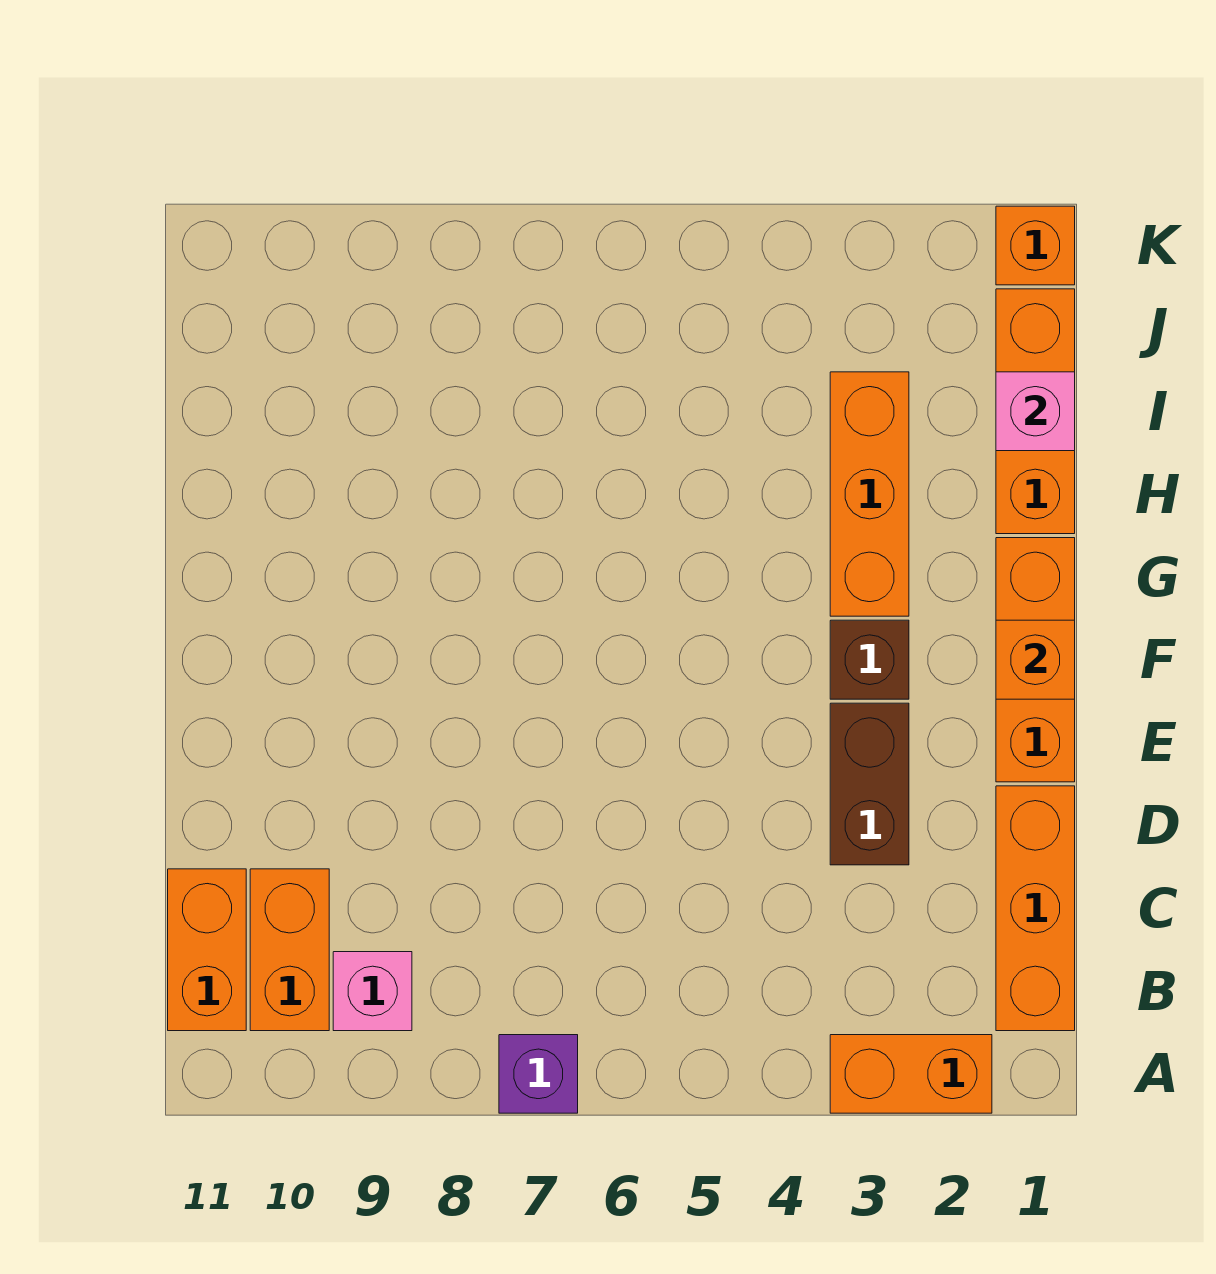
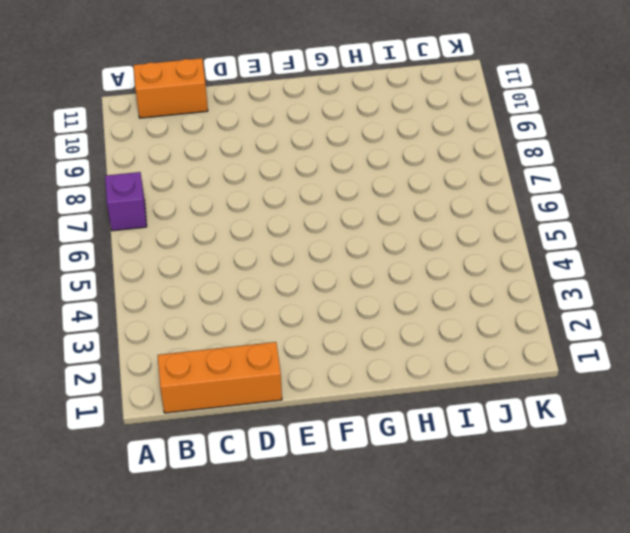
none -> orange brick A2:A3 level 1
none -> pink brick B9 level 1
none -> orange brick B10:C10 level 1

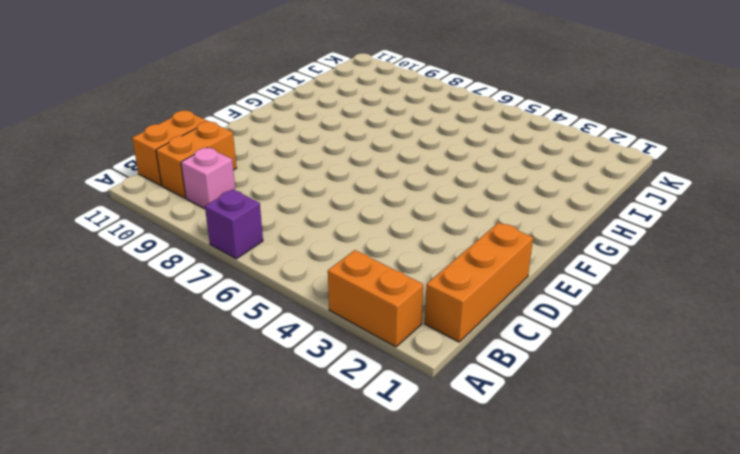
none -> brown brick D3:E3 level 1
none -> orange brick E1:G1 level 1
none -> brown brick F3 level 1

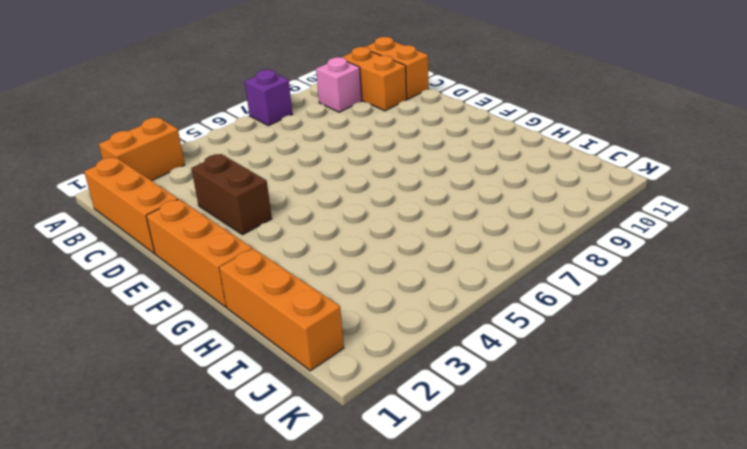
none -> brown brick F3 level 1
none -> orange brick G3:I3 level 1
none -> orange brick K1 level 1

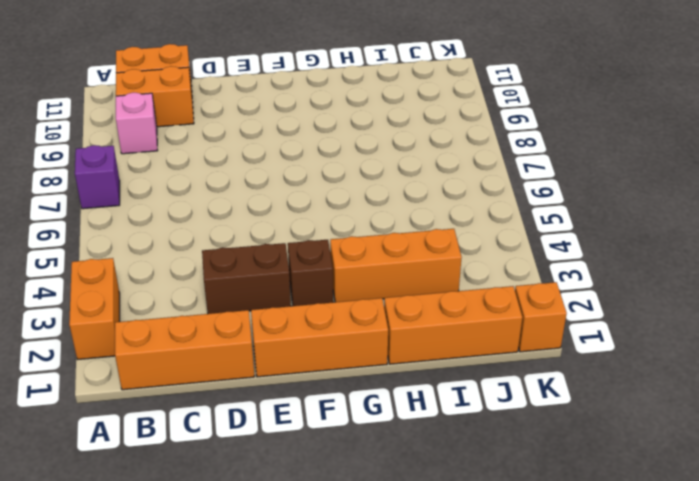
none -> orange brick F1 level 2
none -> pink brick I1 level 2

